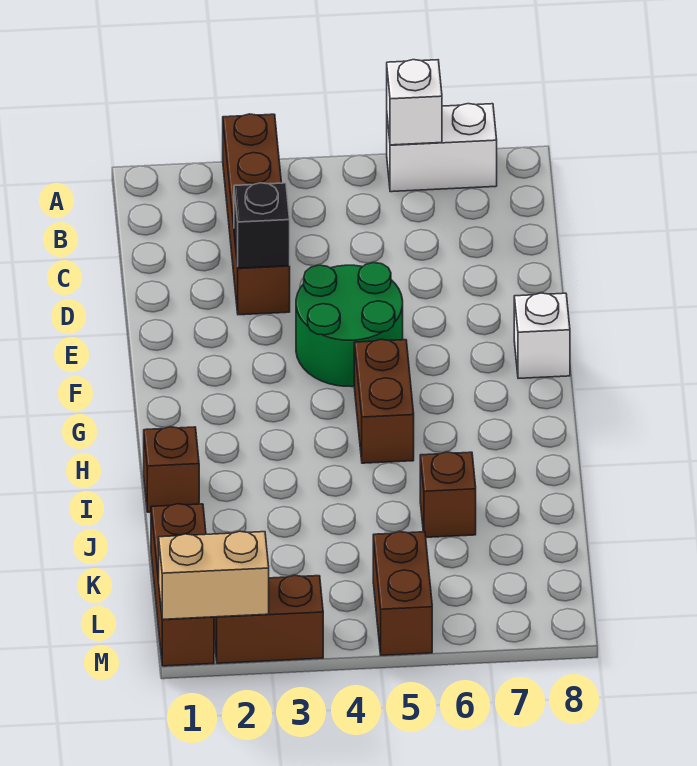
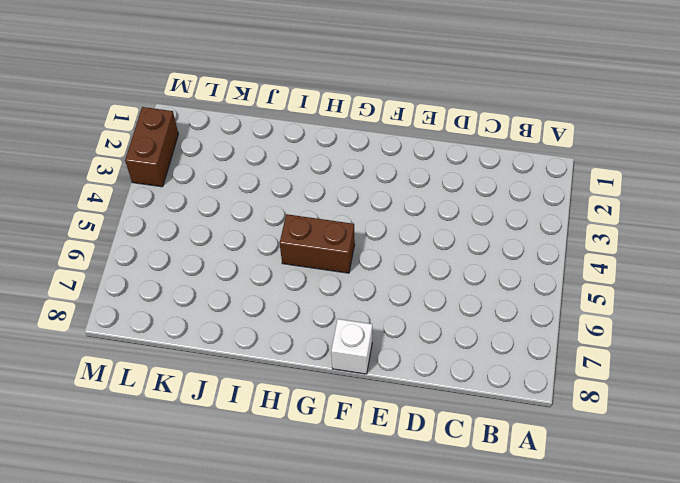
none -> brown brick A3:D3 level 1
none -> white brick A6:A7 level 1
none -> green round brick E4:F5 level 1

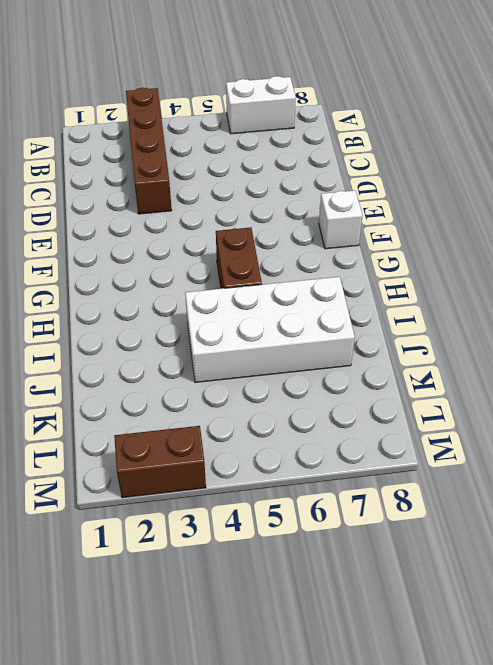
white brick I4:J7 level 1 -> brown brick J6 level 1
none -> green round brick E4:F5 level 1
none -> brown brick I1 level 1
none -> brown brick K1:M1 level 1

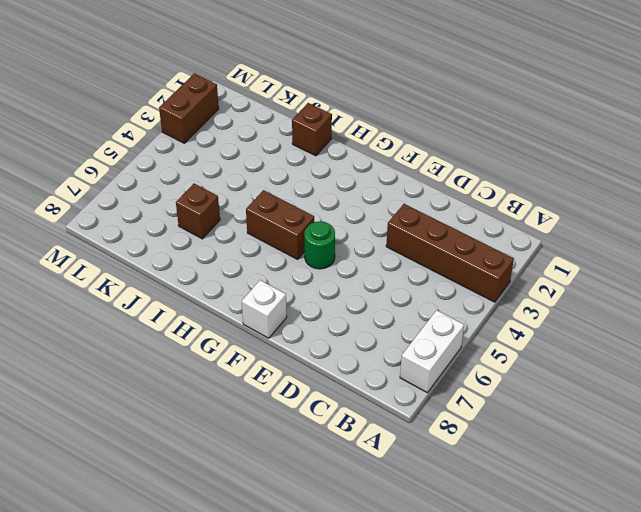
green round brick F5 level 1 -> green round brick E4:F5 level 1
none -> brown brick K1:M1 level 1
none -> brown brick L5:M5 level 1
none -> white brick A6 level 2

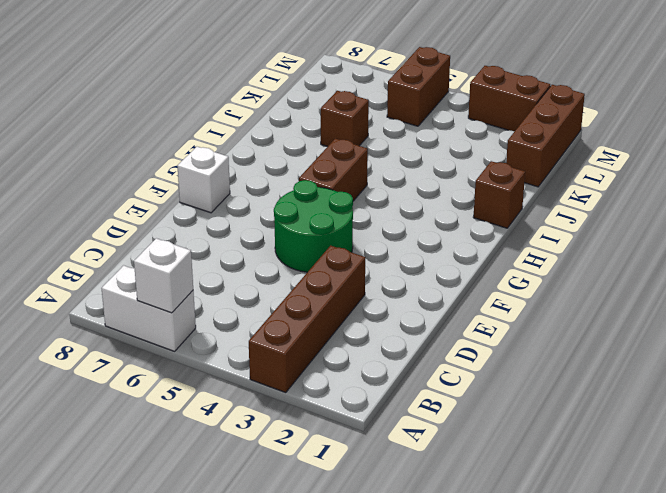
none -> black brick D3 level 2
none -> tan brick M1:M2 level 2

